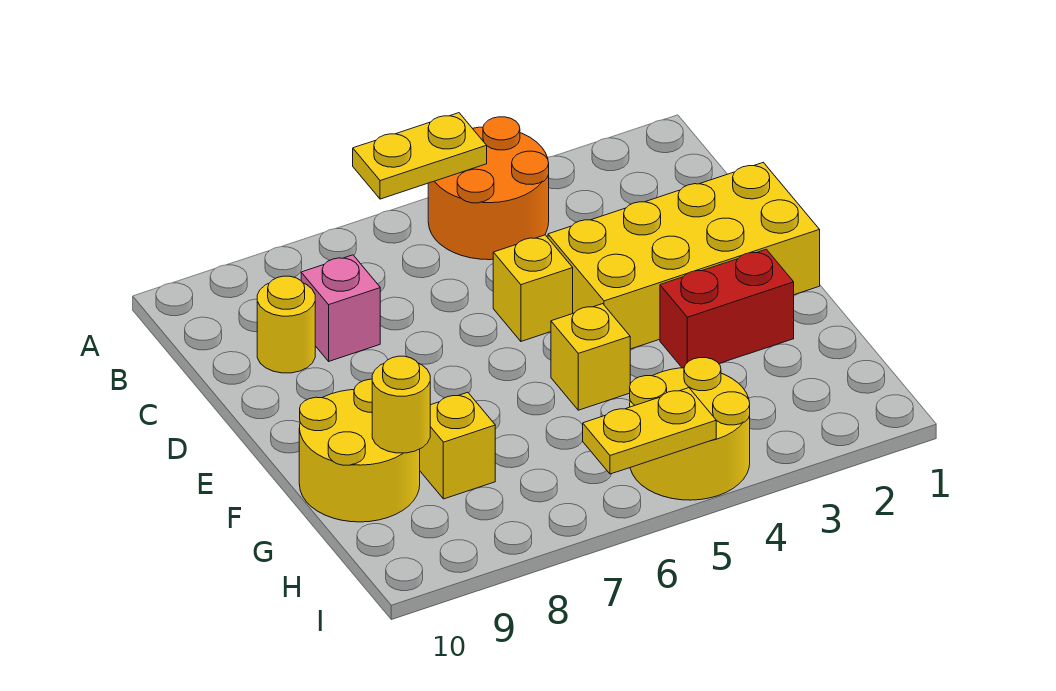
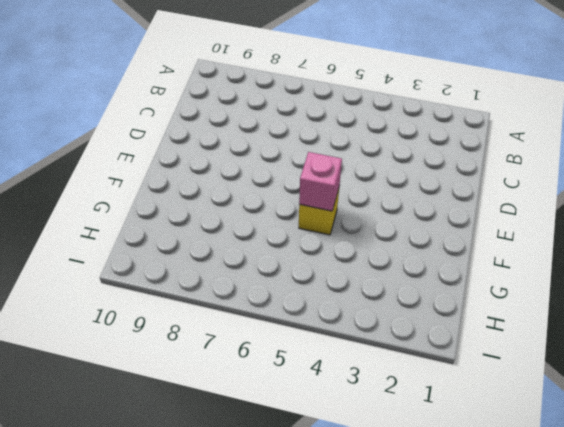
pink brick F5 level 2 -> pink brick C8 level 1
none -> orange round brick A4:B5 level 1
none -> yellow round brick C9 level 1
none -> yellow brick D1:E4 level 1

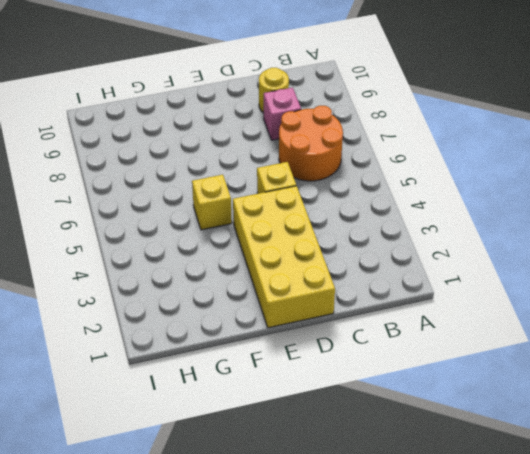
orange round brick B6:C7 level 1 -> orange round brick A4:B5 level 1
none -> red brick F2:F3 level 1
none -> yellow round brick F9:G10 level 1
none -> yellow brick G8 level 1

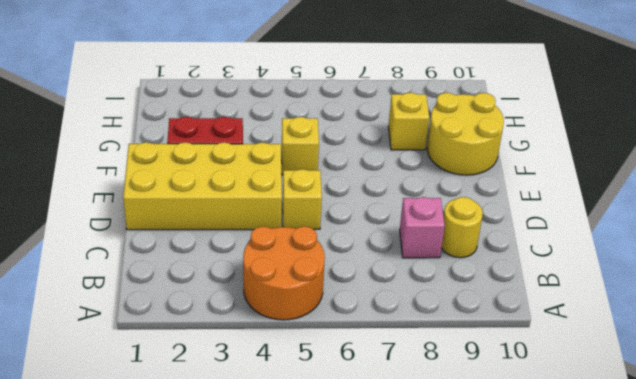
none -> yellow round brick H4:I5 level 1
none -> yellow plate A5:A6 level 2
none -> yellow round brick G9 level 2

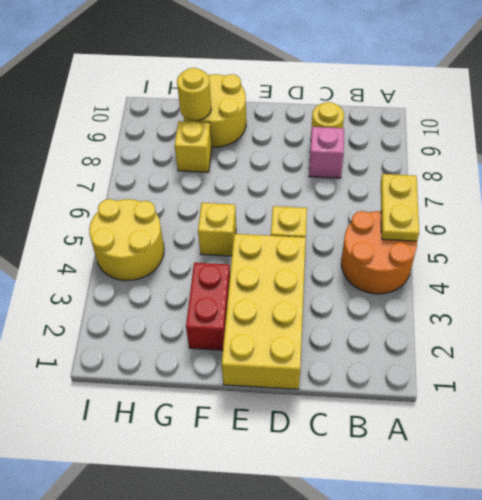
none -> yellow plate I5:I6 level 2

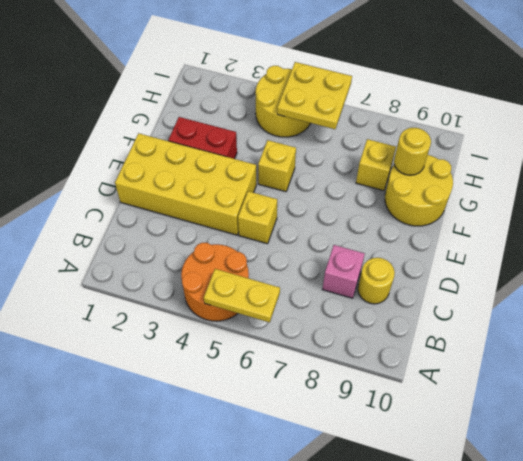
yellow plate H5:I6 level 2 -> yellow plate I5:I6 level 2

